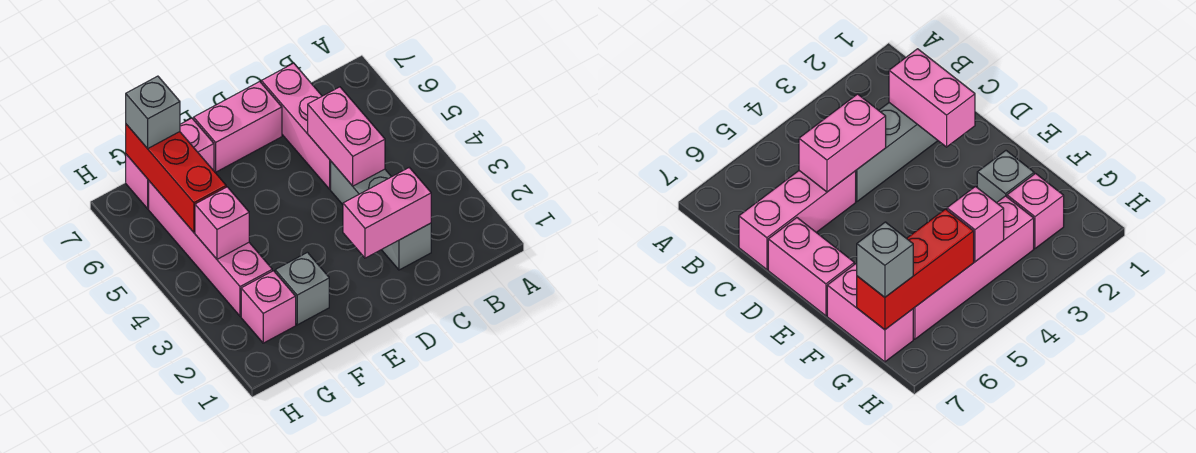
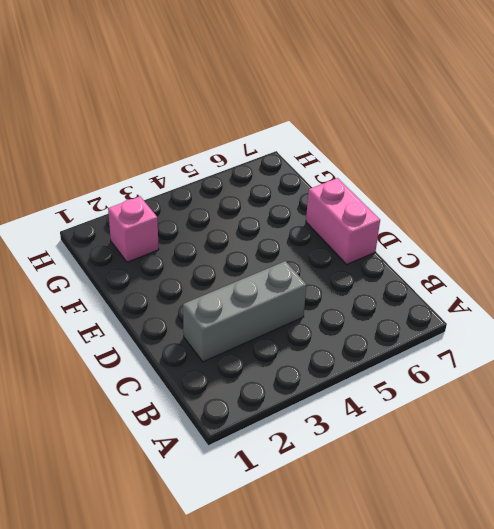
none -> pink brick C5:C7 level 1
none -> grey brick F2 level 1
none -> pink brick F7:G7 level 1

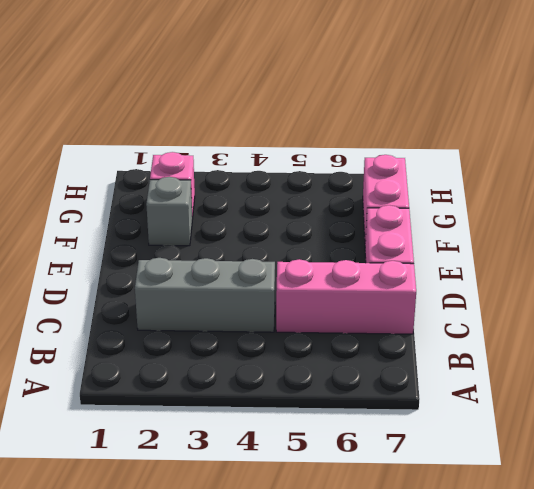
none -> pink brick G3:G6 level 1
none -> pink brick C2:D2 level 2
none -> pink brick C4:C5 level 2

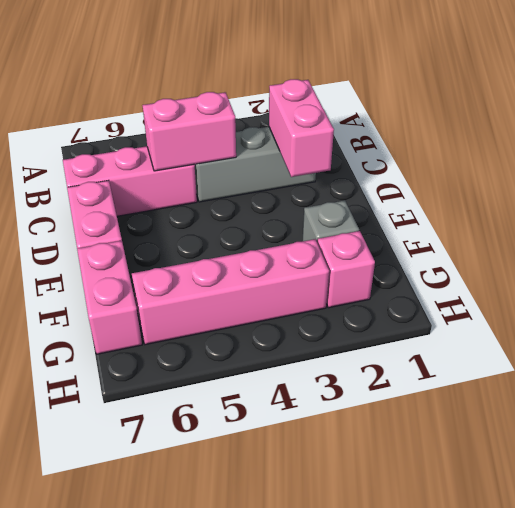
none -> pink brick G4 level 2
none -> red brick G5:G7 level 2
none -> grey brick G7 level 3

